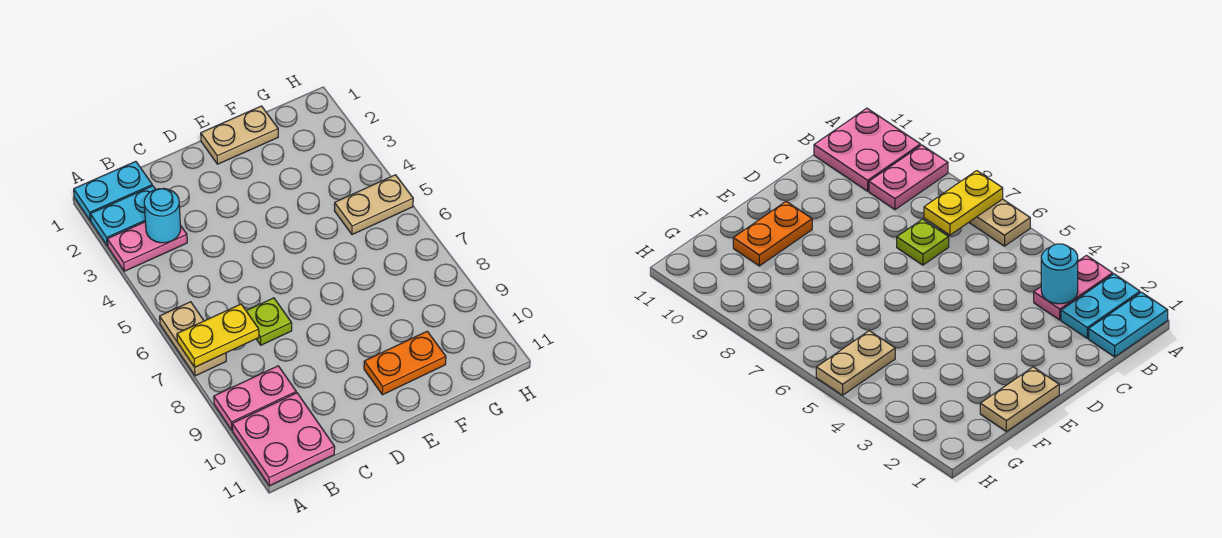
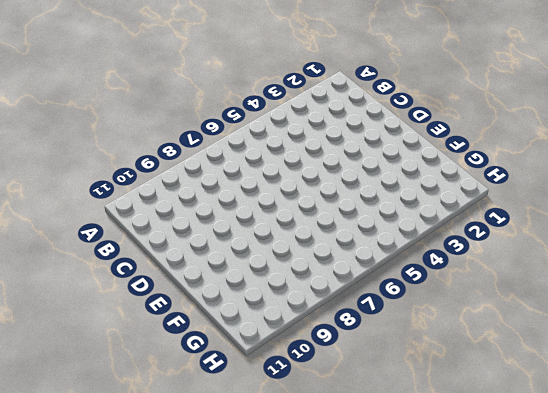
none -> cyan plate A1:B1 level 1
none -> cyan plate A2:B2 level 1
none -> pink plate A3:B3 level 1

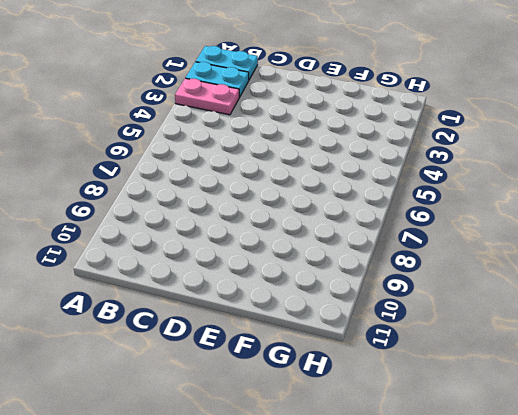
none -> tan plate A6:A7 level 1
none -> pink plate A9:B9 level 1
none -> pink plate A10:B11 level 1

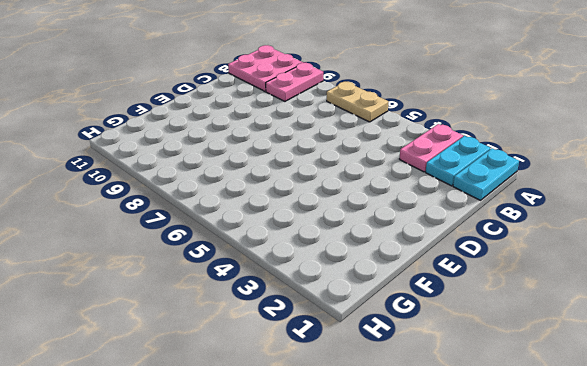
none -> lime plate C7 level 1
none -> tan plate E1:F1 level 1
none -> orange plate E10:F10 level 1

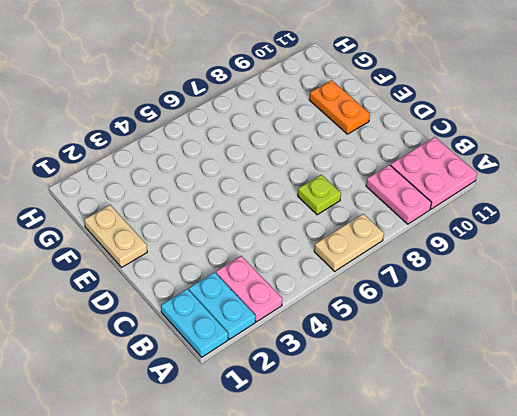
none -> tan plate G5:H5 level 1
none -> yellow plate A7:B7 level 2
none -> cyan round brick B3 level 2

